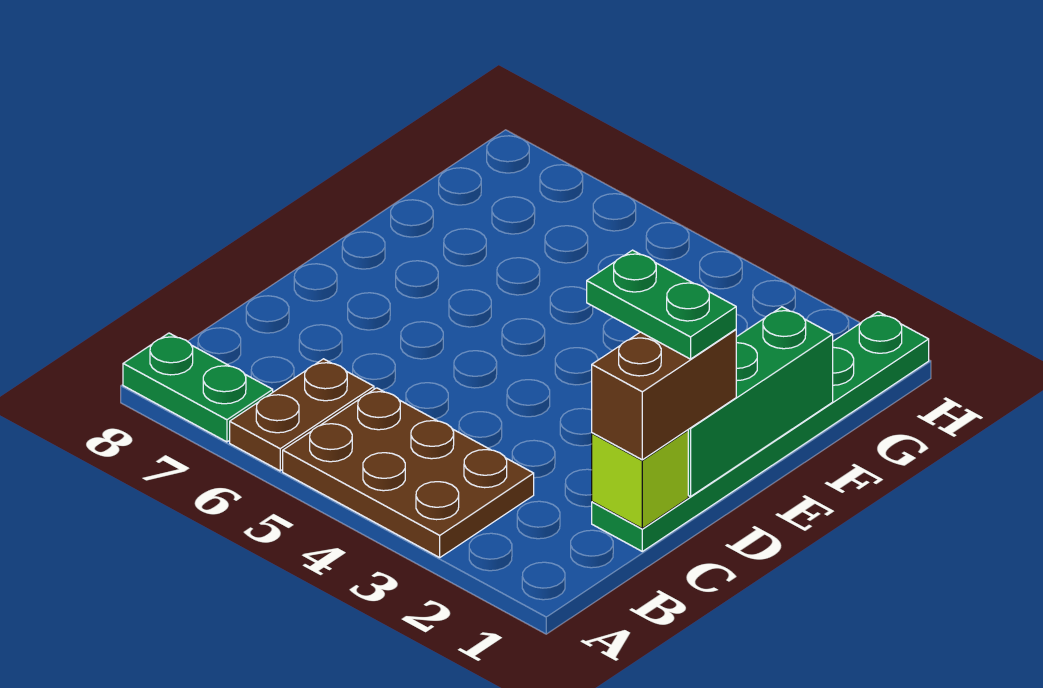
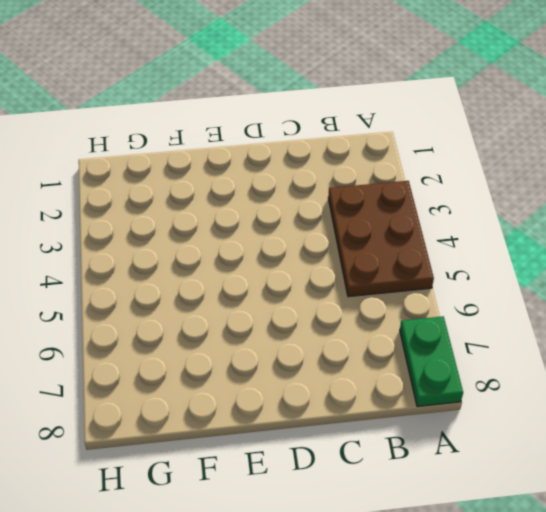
none -> brown plate A6:B6 level 1
none -> green plate C1:H1 level 1

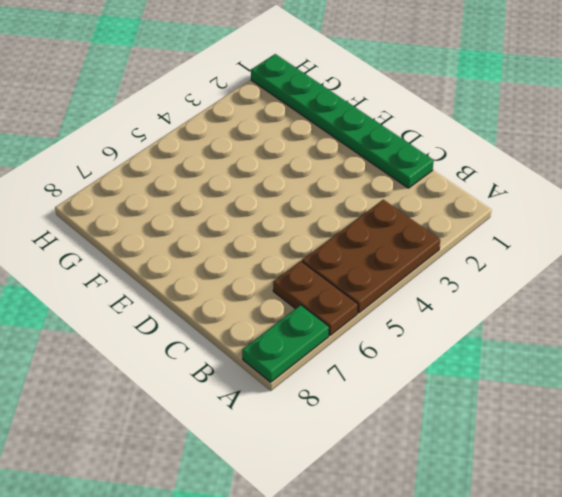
none -> lime brick C1 level 2
none -> green brick D1:F1 level 2

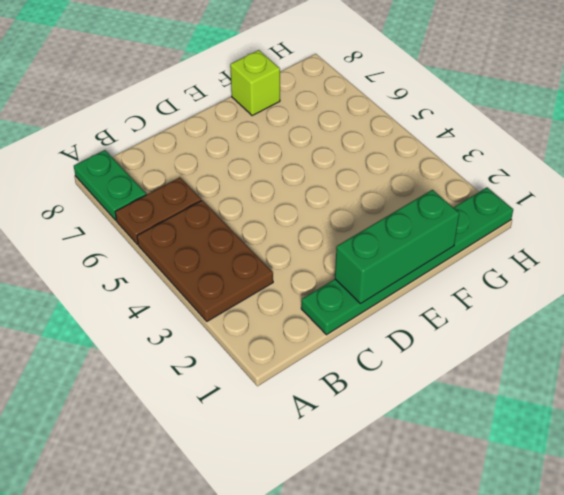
lime brick F8 level 1 -> lime brick C1 level 2
none -> brown brick C1:D1 level 3
none -> green plate D1:D2 level 4

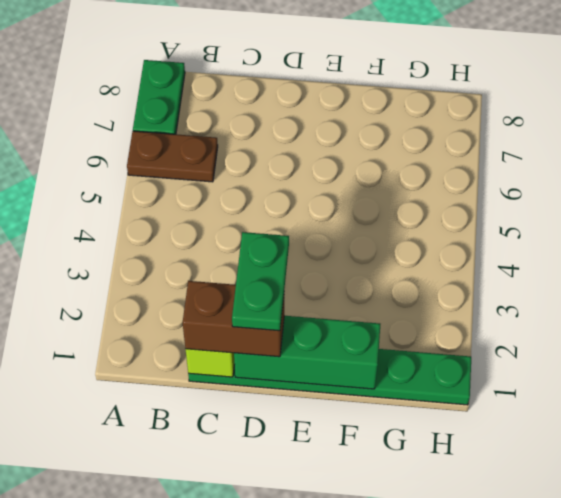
none -> brown plate A3:B5 level 1

